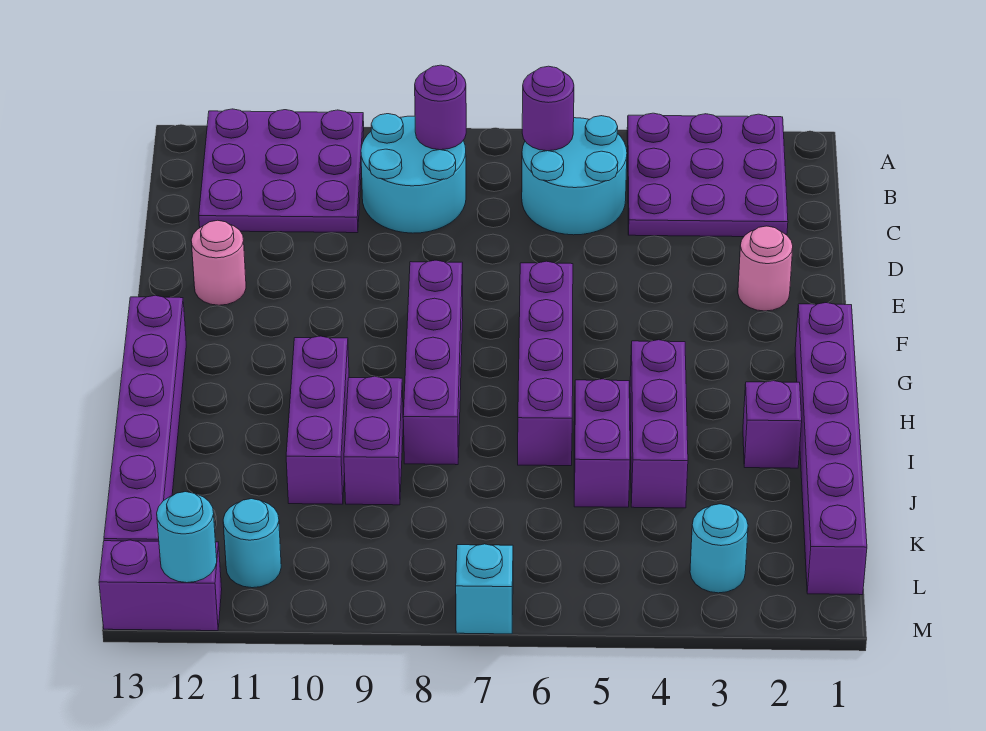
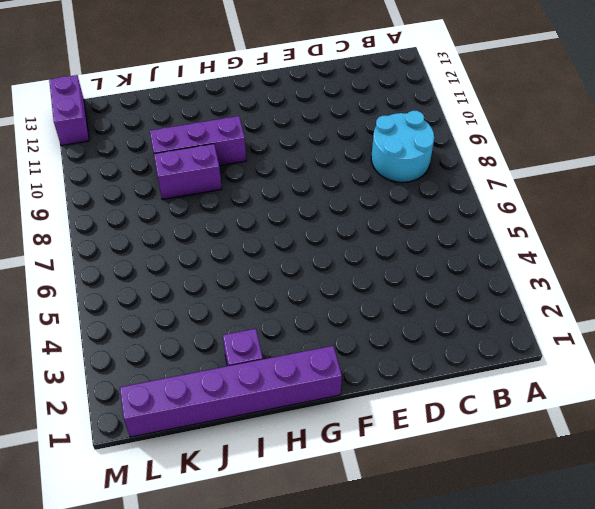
none -> purple plate A2:C4 level 1
none -> purple plate A10:C12 level 1
none -> cyan round brick B5:C6 level 1

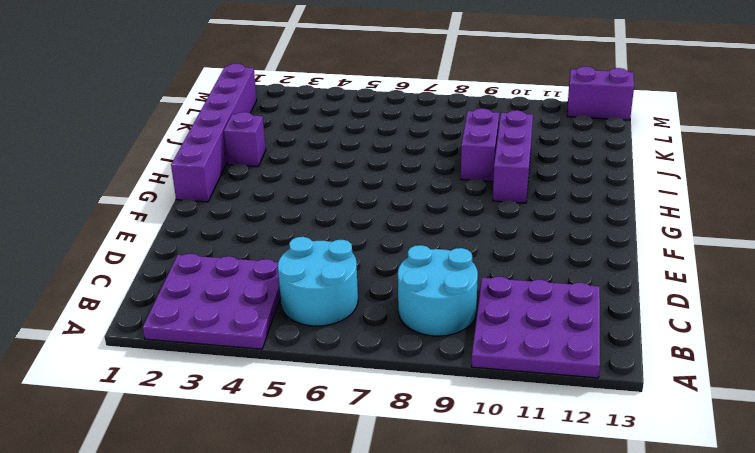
none -> pink round brick E2 level 1
none -> pink round brick E12 level 1
none -> purple brick F6:I6 level 1

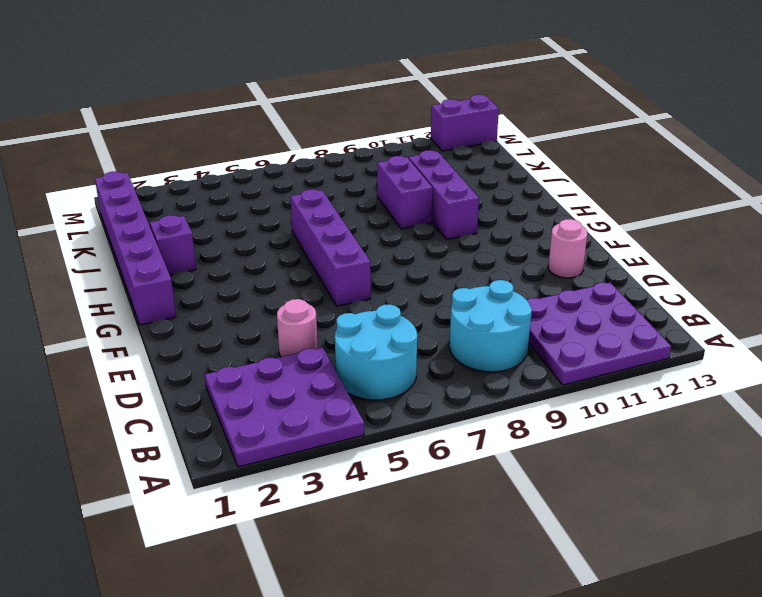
pink round brick D4 level 1 -> pink round brick E2 level 1
none -> purple brick F8:I8 level 1
none -> purple brick G13:L13 level 1
none -> purple brick H4:J4 level 1

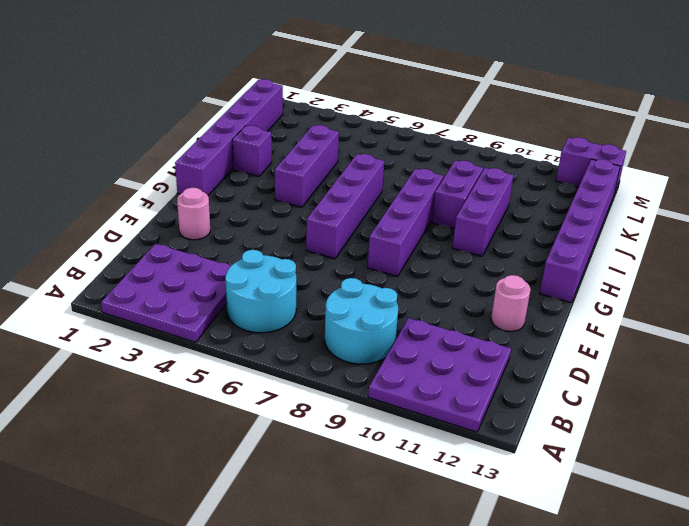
none -> purple brick I5:J5 level 1
none -> cyan round brick L3 level 1
none -> cyan round brick L11 level 1

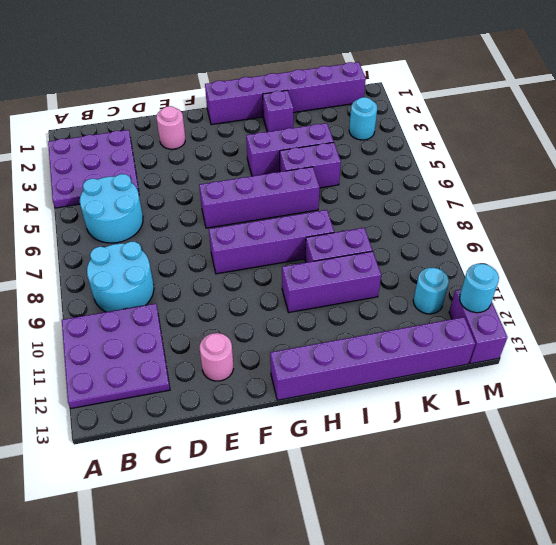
none -> cyan brick M7 level 1
none -> purple round brick B6 level 2
none -> purple round brick B8 level 2

